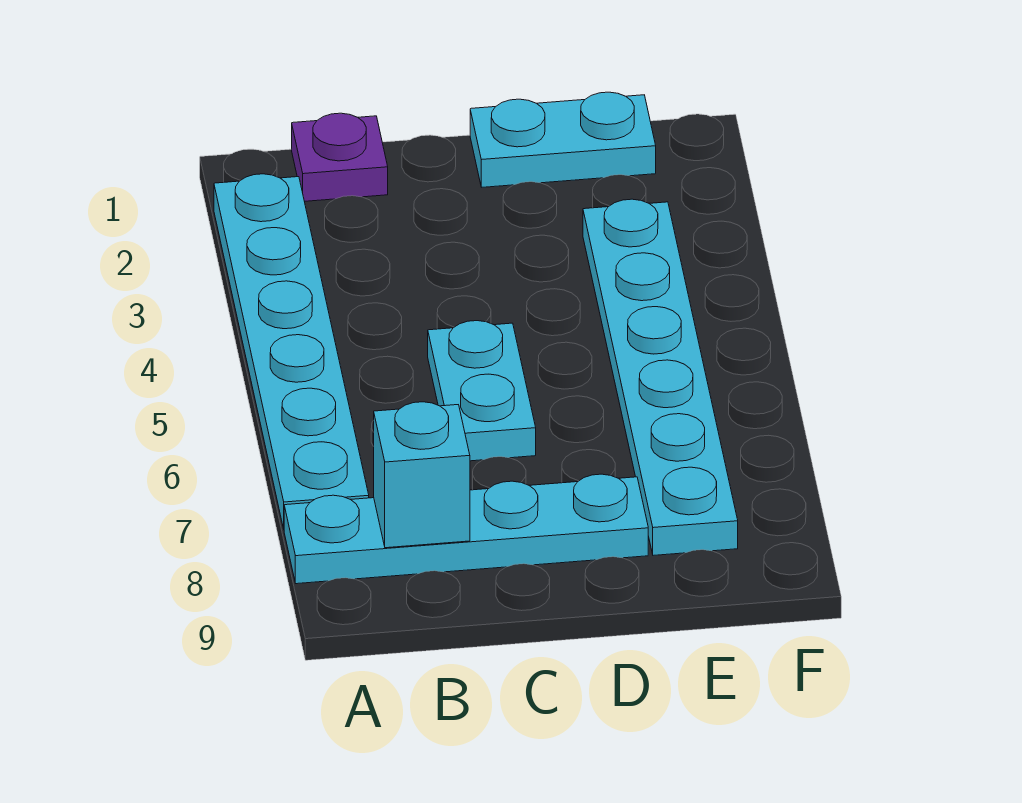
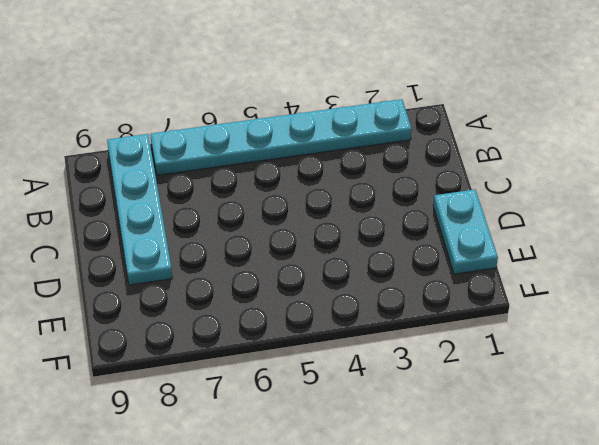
none -> purple plate B1 level 1
none -> cyan plate C5:C6 level 1

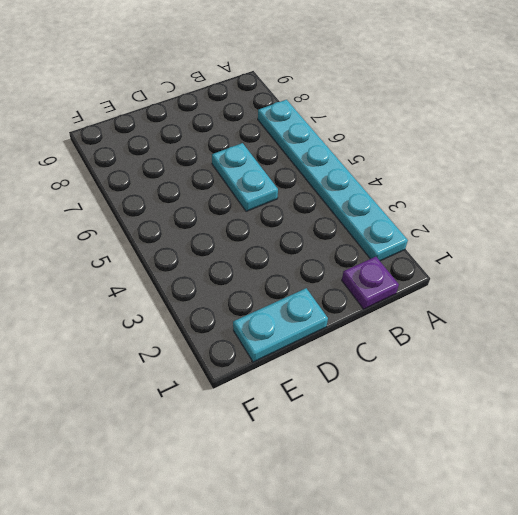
none -> cyan plate A8:D8 level 1
none -> cyan plate E3:E8 level 1

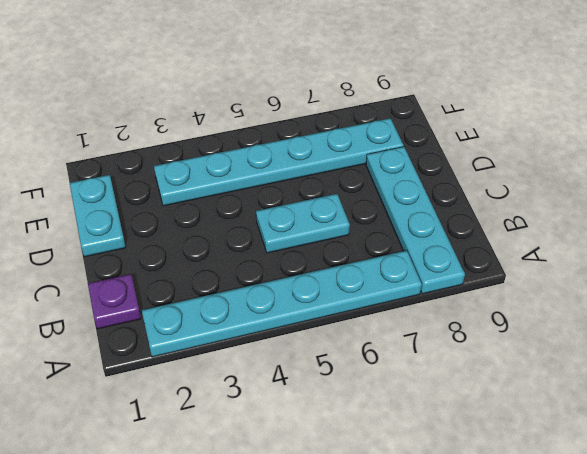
none -> cyan brick B8 level 2

